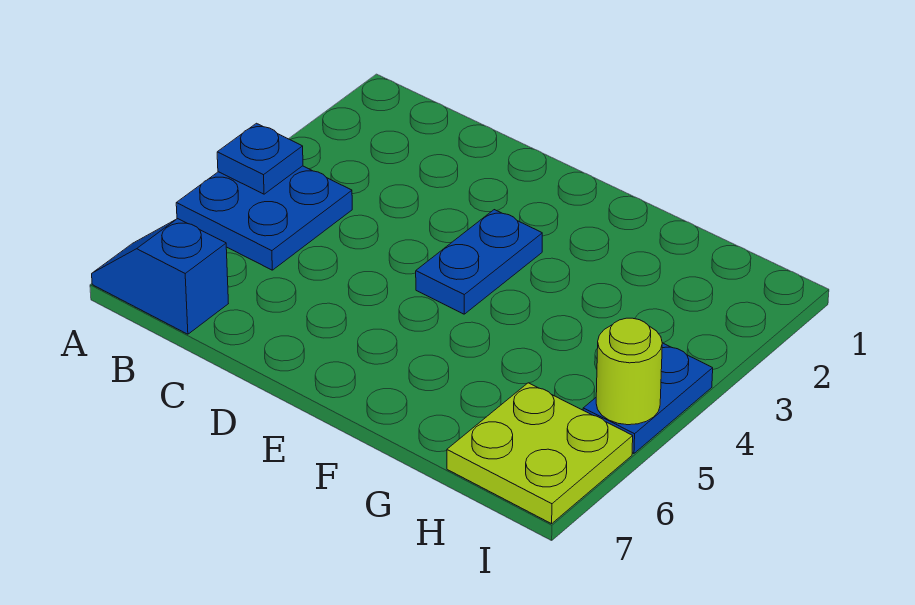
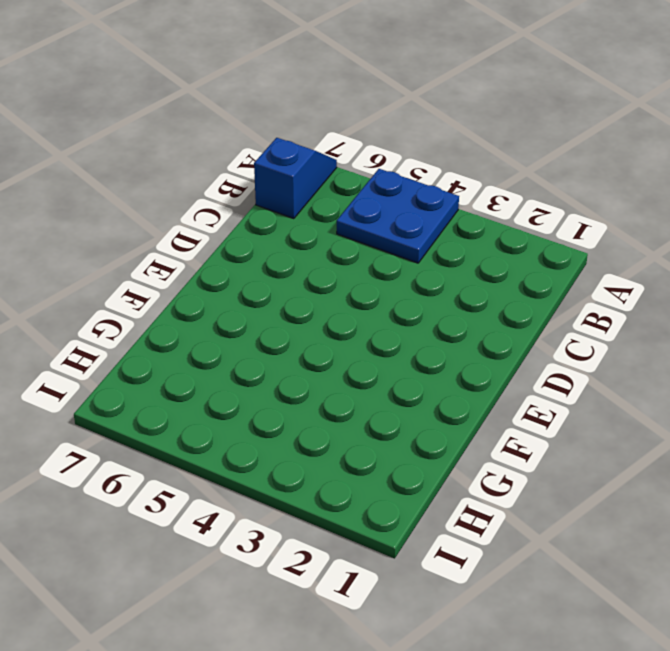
none -> blue plate E3:E4 level 1
none -> lime plate H6:I7 level 1

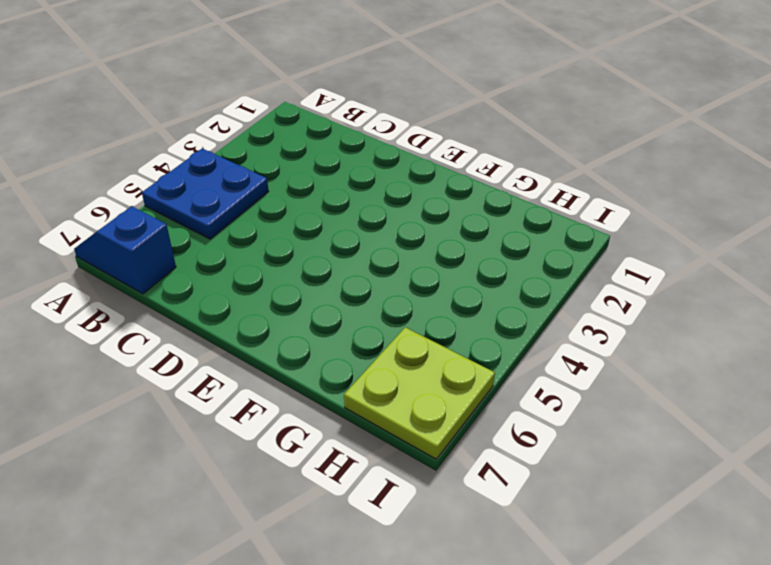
none -> blue plate E3:E4 level 1
none -> blue plate I4:I5 level 1

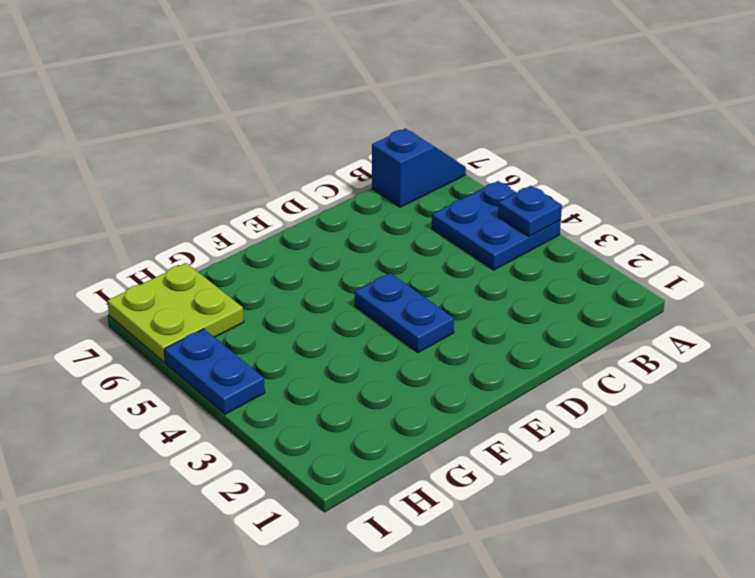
none -> lime round brick I5 level 2

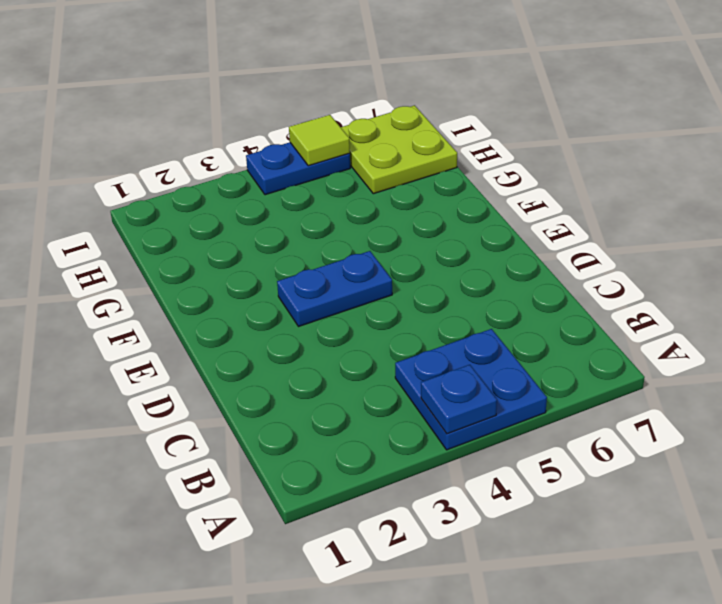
lime tile I5 level 2 -> lime round brick I5 level 2
none -> blue slope A7:B7 level 1 top B

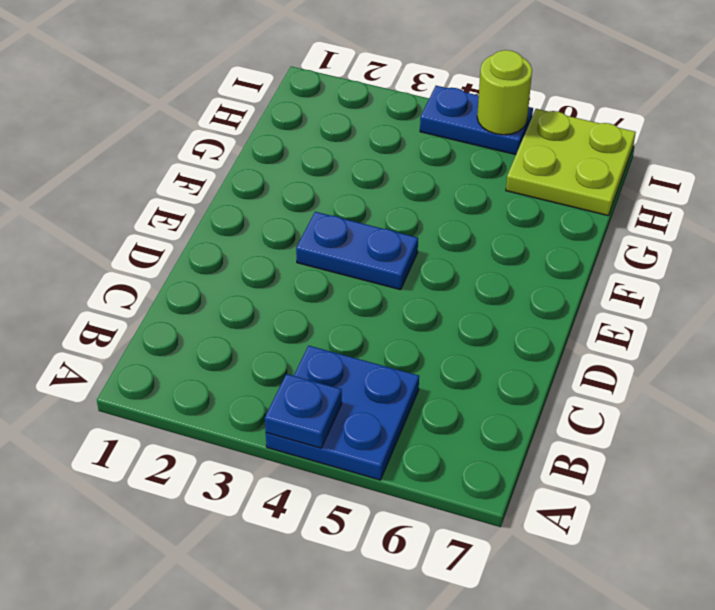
none -> blue slope A7:B7 level 1 top B

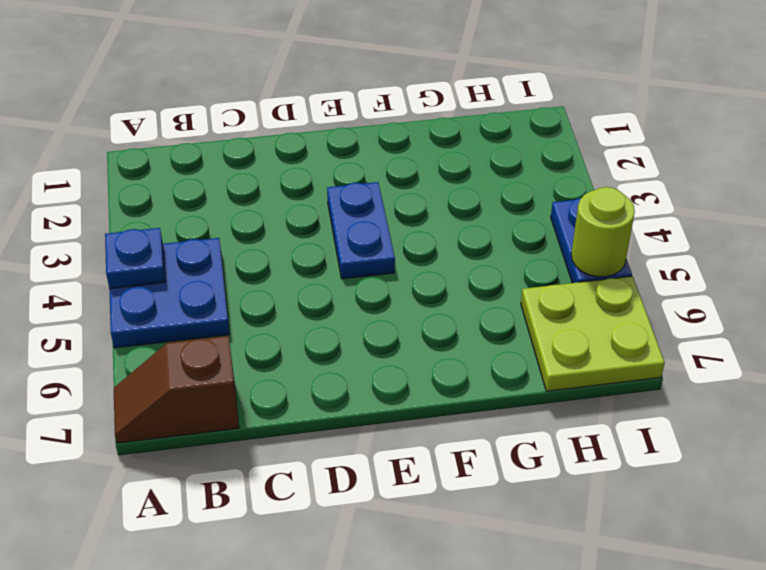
brown slope A7:B7 level 1 top B -> blue slope A7:B7 level 1 top B

